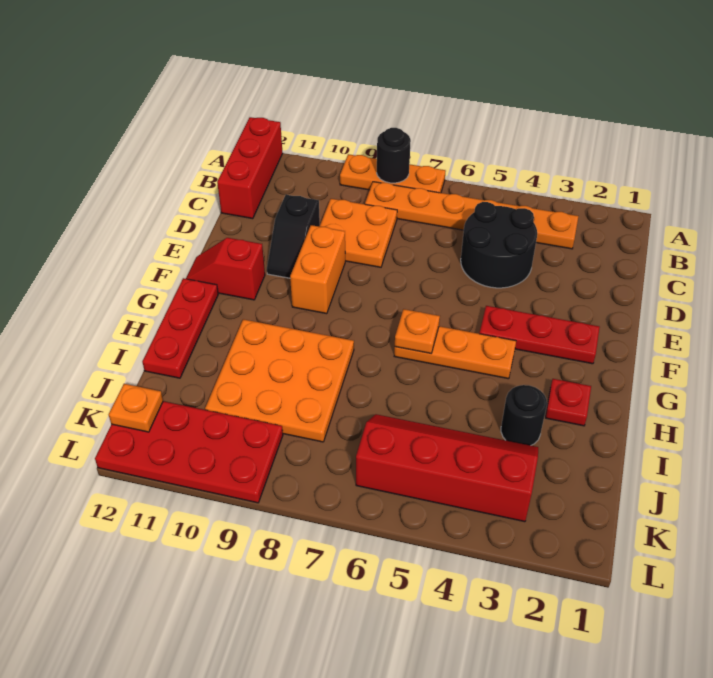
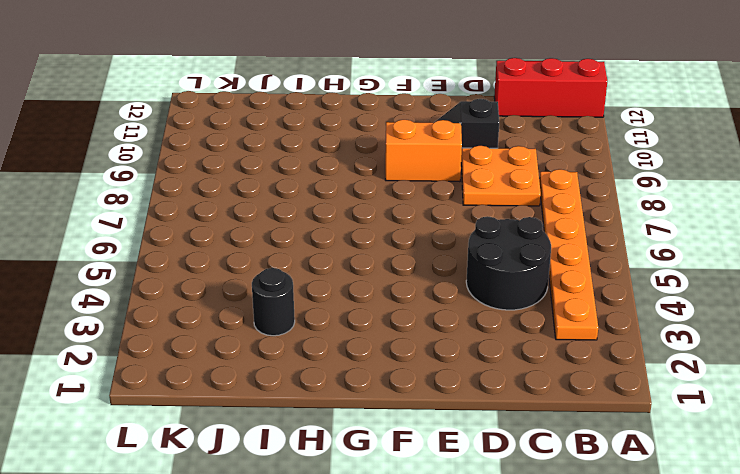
none -> orange plate A7:A9 level 1
none -> red plate F2:F4 level 1
none -> red slope F11:F12 level 1 top 11

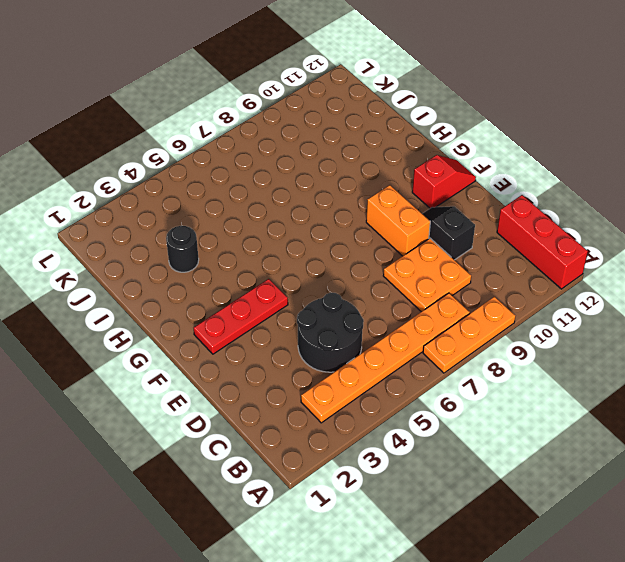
none -> orange plate G4:G6 level 1
none -> red plate G12:I12 level 1
none -> red plate H2 level 1

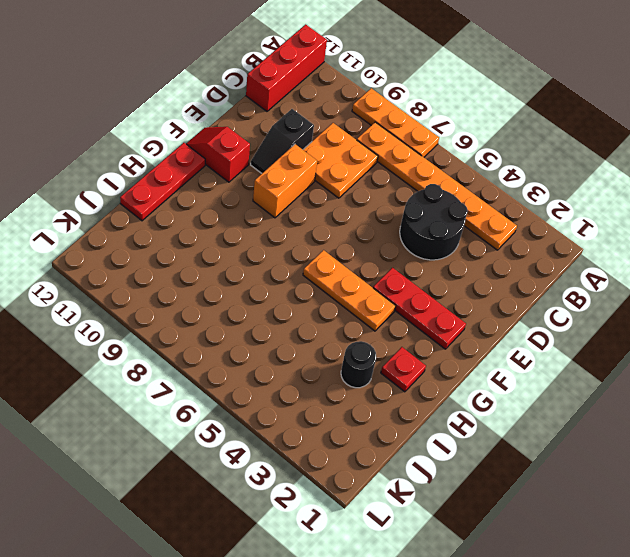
none -> orange plate H8:J10 level 1
none -> red slope J3:K6 level 1 top K
none -> red plate K9:L12 level 1

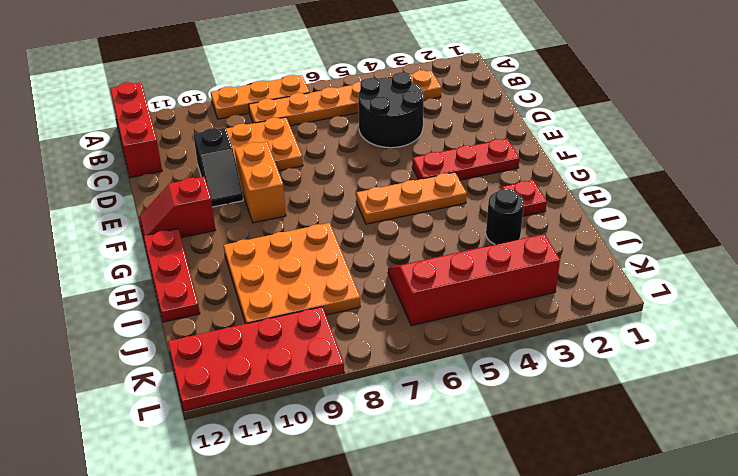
none -> black round brick A8 level 2
none -> orange plate G6 level 2
none -> orange plate K12 level 2

